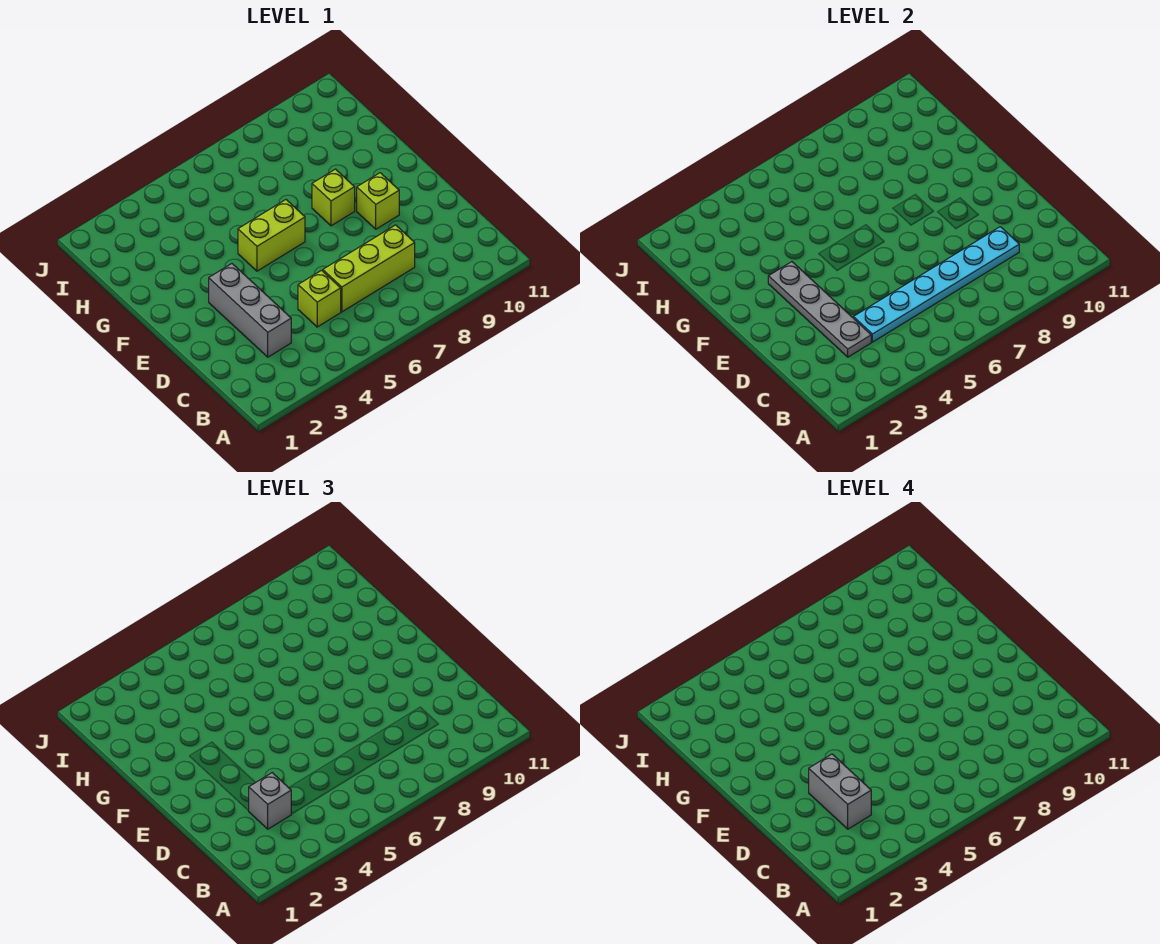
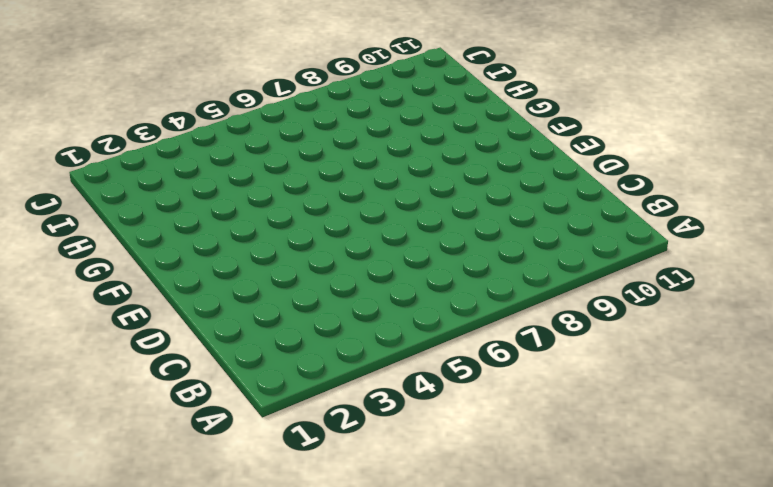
none -> grey brick C3:E3 level 1
none -> lime brick C5 level 1

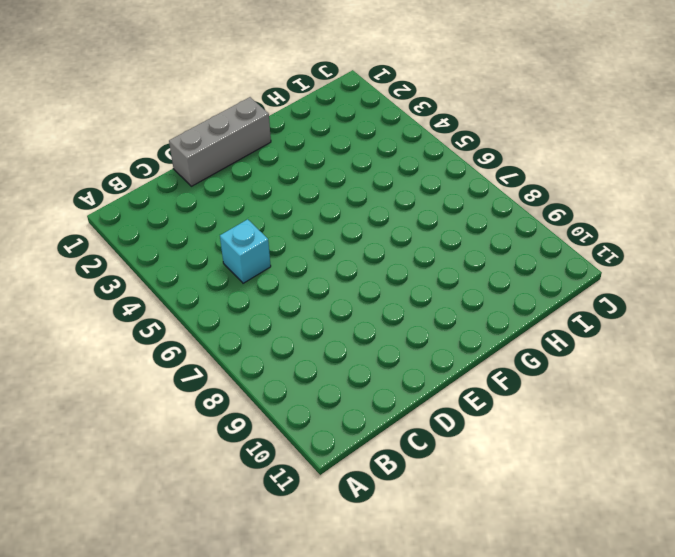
cyan brick C5 level 1 -> lime brick C5 level 1
grey brick D1:F1 level 1 -> grey brick C3:E3 level 1
none -> lime brick C6:C8 level 1
none -> lime brick E9 level 1

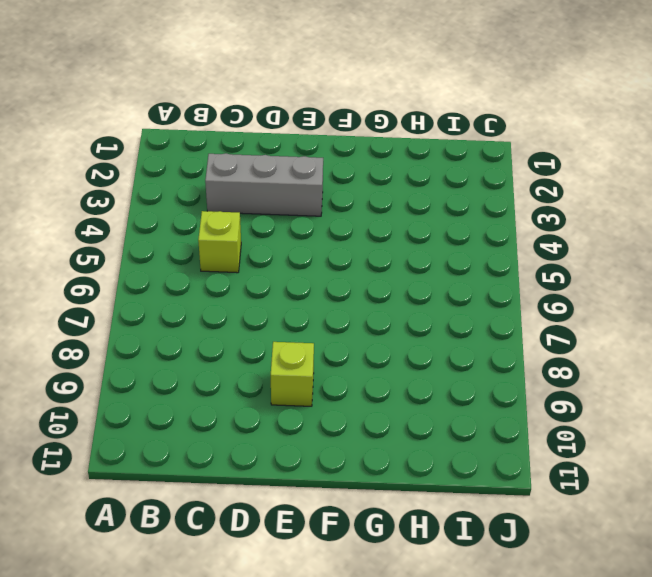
none -> lime brick C6:C8 level 1
none -> lime brick F5:F6 level 1

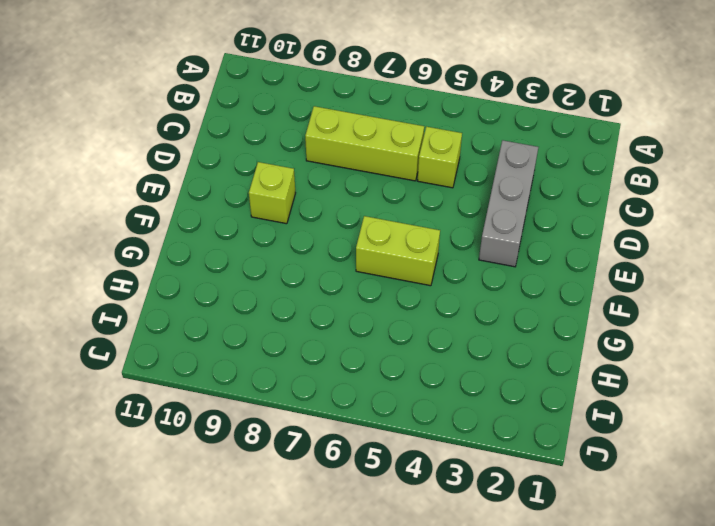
none -> lime brick F8 level 1
none -> grey plate C3:F3 level 2

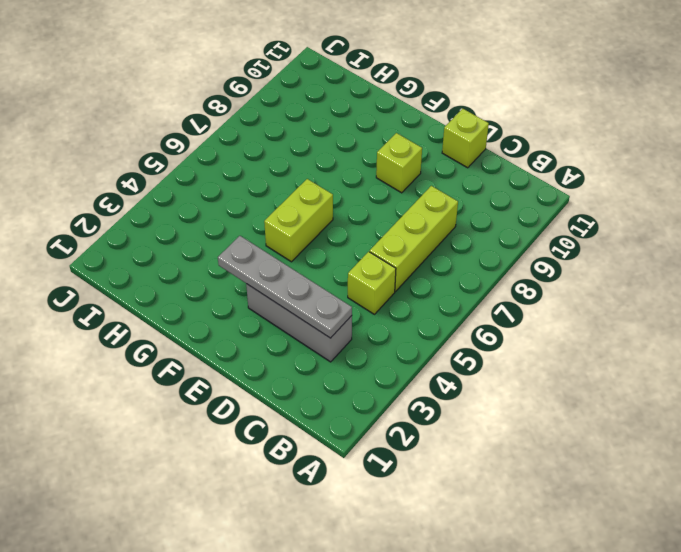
lime brick D11 level 1 -> lime brick F8 level 1
none -> cyan plate C4:C9 level 2
none -> grey brick C3 level 3

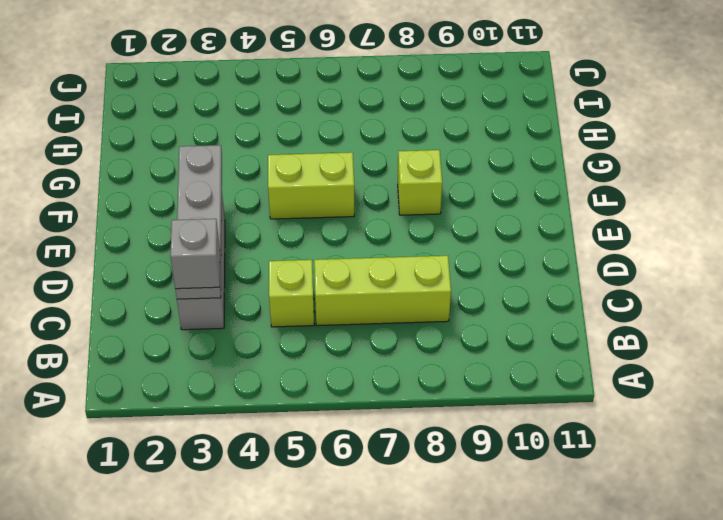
none -> lime brick E9 level 1
none -> cyan plate C4:C9 level 2

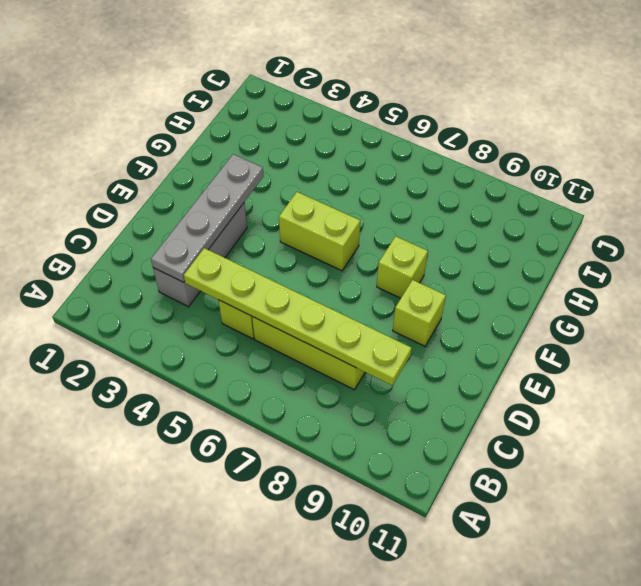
lime plate C4:C9 level 2 -> cyan plate C4:C9 level 2
none -> grey brick C3 level 3
none -> grey brick C3:D3 level 4

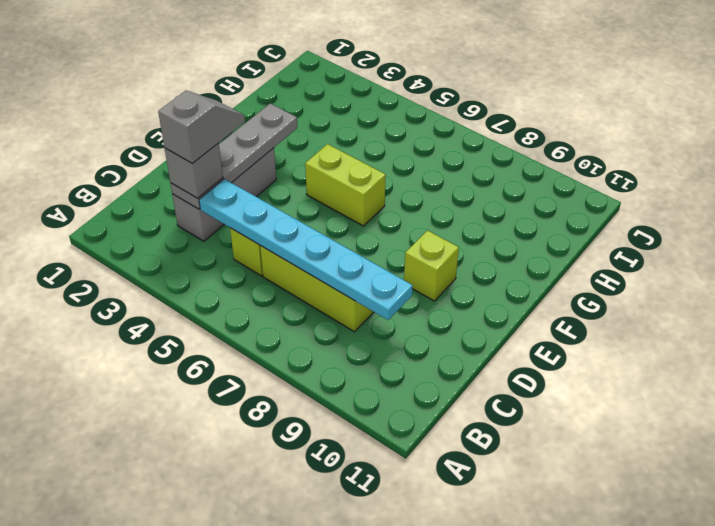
grey slope C3:D3 level 4 top C -> grey brick C3:D3 level 4
none -> lime brick F8 level 1

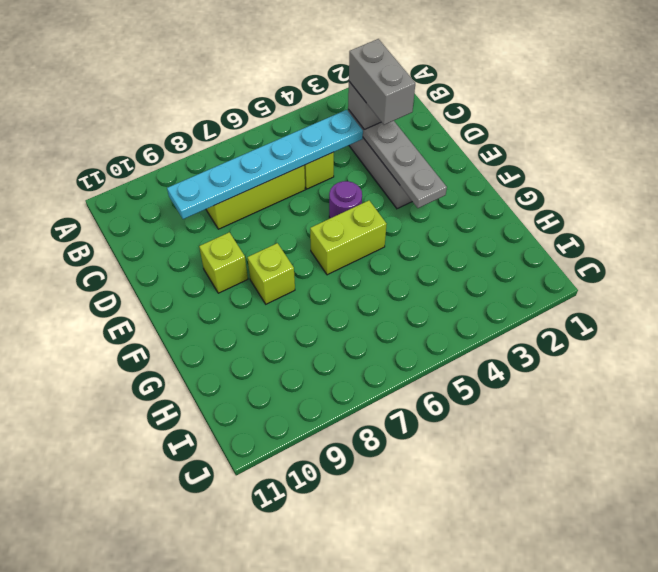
purple round brick E5 level 1 -> none

